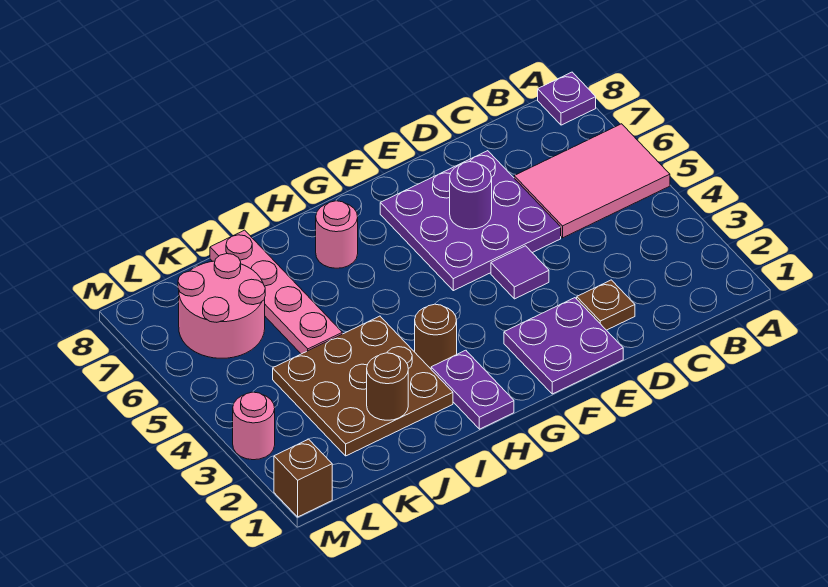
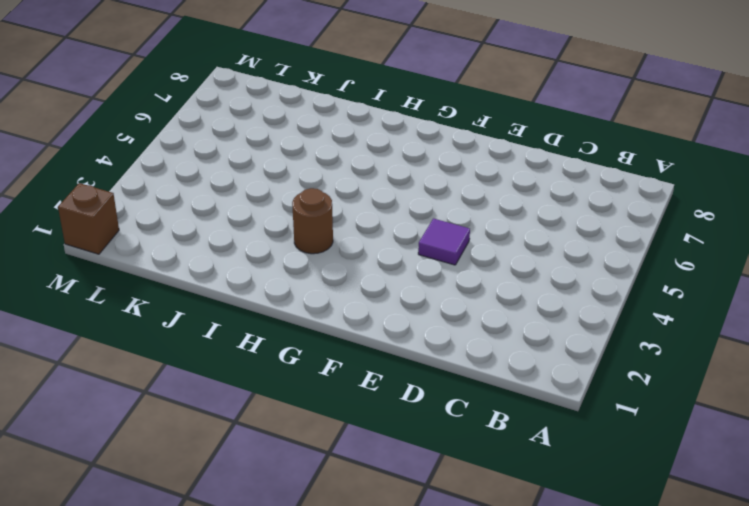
none -> pink tile A5:C6 level 1
none -> purple plate A8 level 1
none -> brown plate D2 level 1

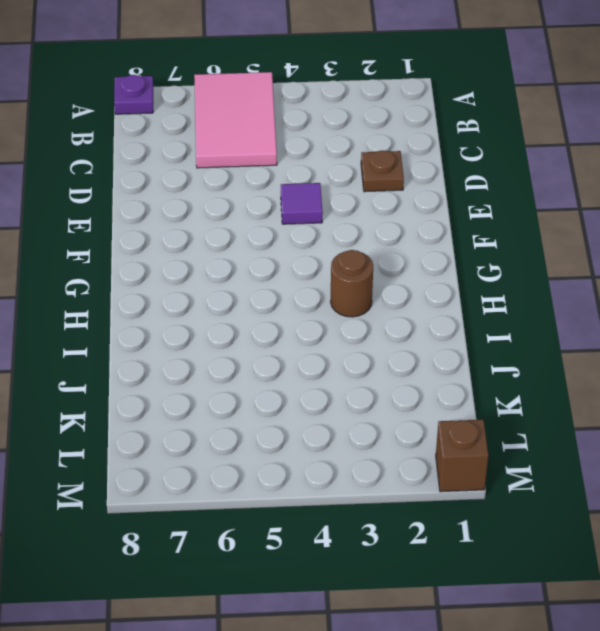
none -> purple plate D5:F7 level 1
none -> purple plate E1:F2 level 1
none -> purple plate H1:H2 level 1

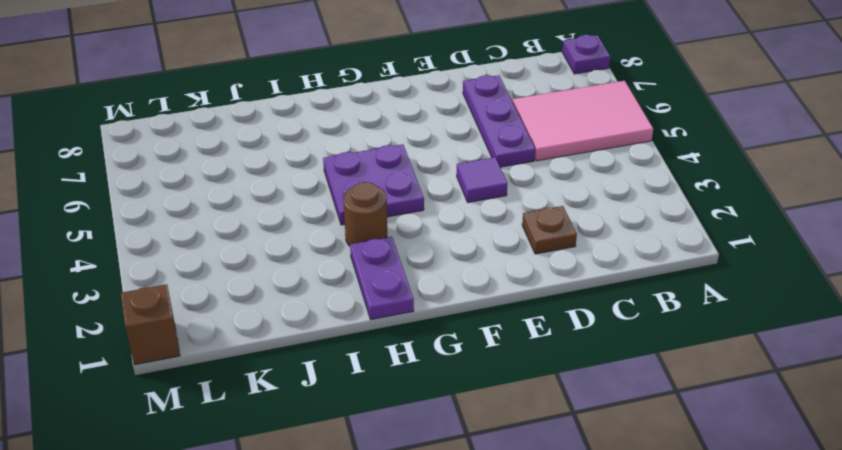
purple plate D5:D7 level 1 -> purple plate D5:F7 level 1
purple plate G4:H5 level 1 -> purple plate E1:F2 level 1
none -> pink round brick H7 level 1
none -> brown plate I2:K4 level 1
none -> pink plate J5:J8 level 1

